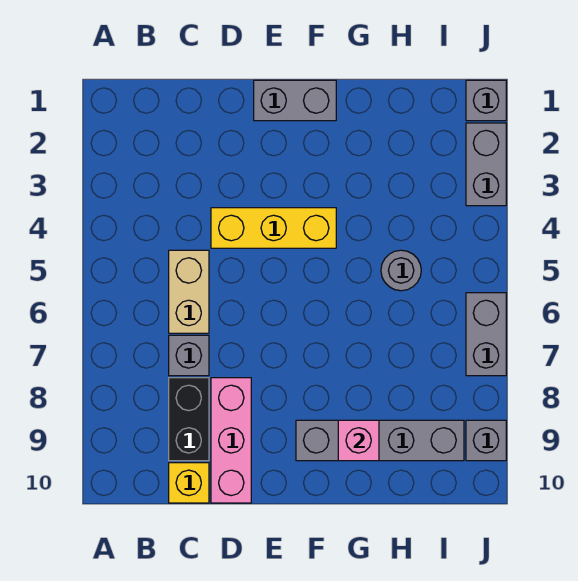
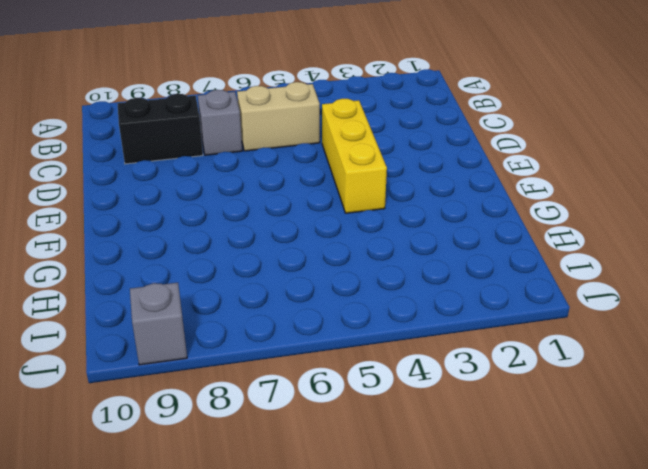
none -> yellow brick C10 level 1
none -> pink brick D8:D10 level 1
none -> grey brick E1:F1 level 1

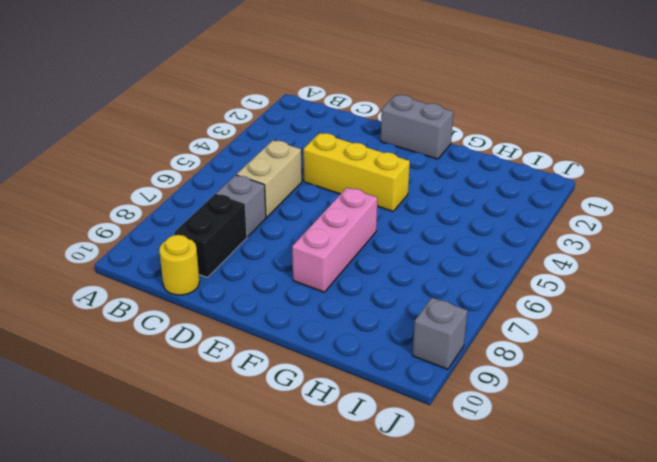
yellow round brick C10 level 1 -> yellow brick C10 level 1
pink brick F6:F8 level 1 -> pink brick D8:D10 level 1
none -> grey brick F9:I9 level 1
none -> grey round brick H5 level 1
none -> grey brick J1 level 1

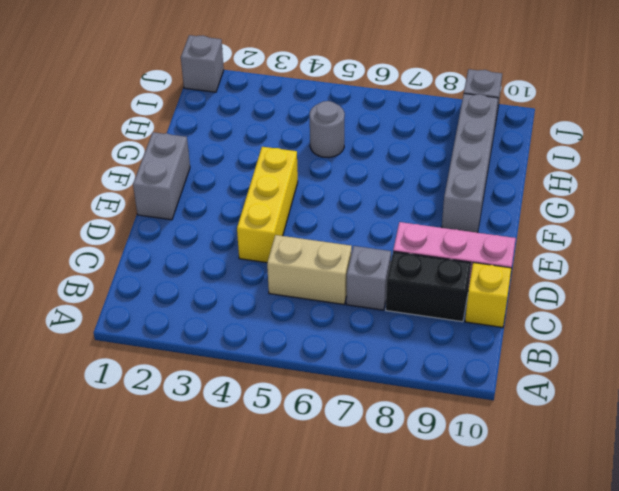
none -> grey brick J2:J3 level 1
none -> grey brick J6:J7 level 1
none -> pink brick G9 level 2

